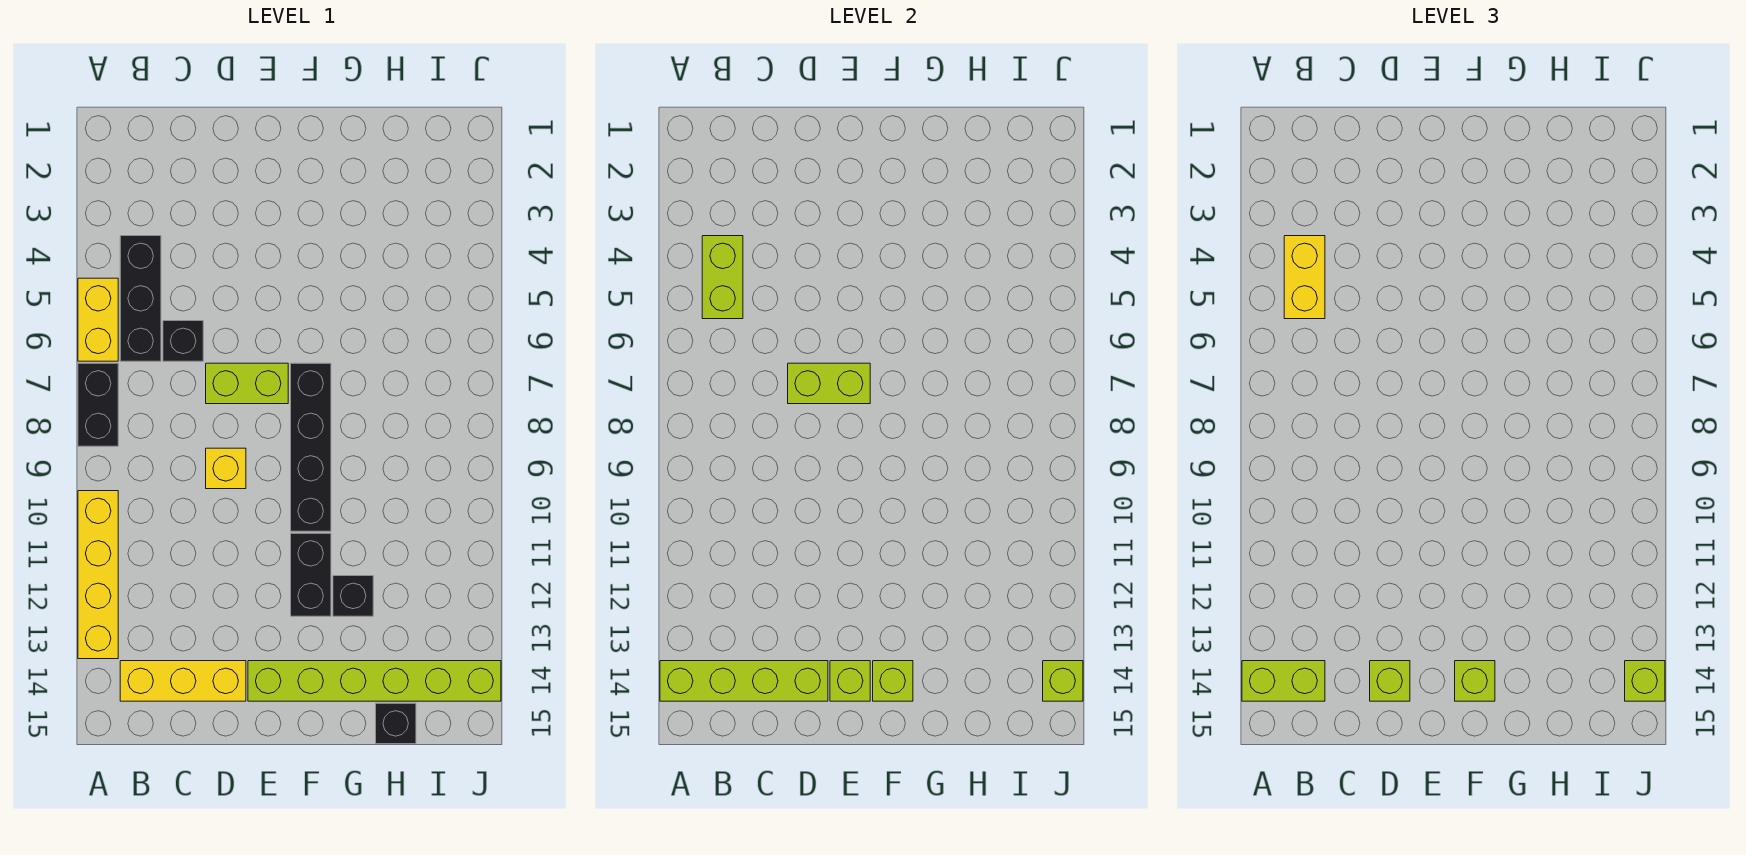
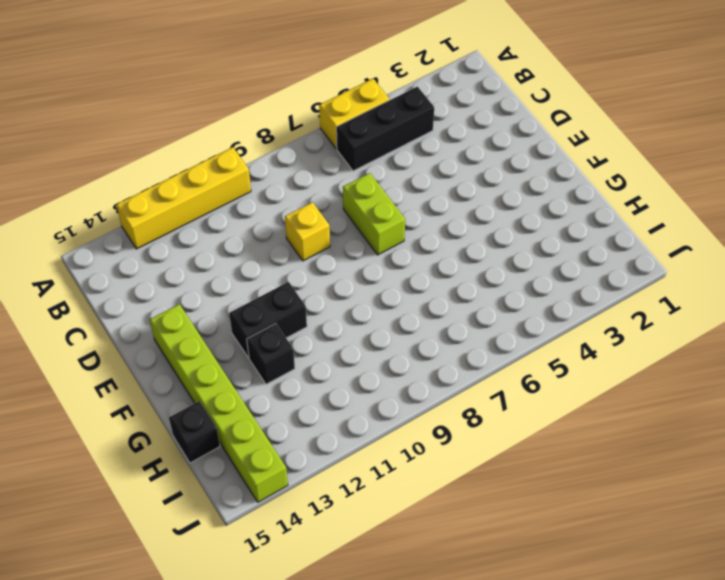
none -> black brick A7:A8 level 1
none -> yellow brick B14:D14 level 1
none -> black brick C6 level 1

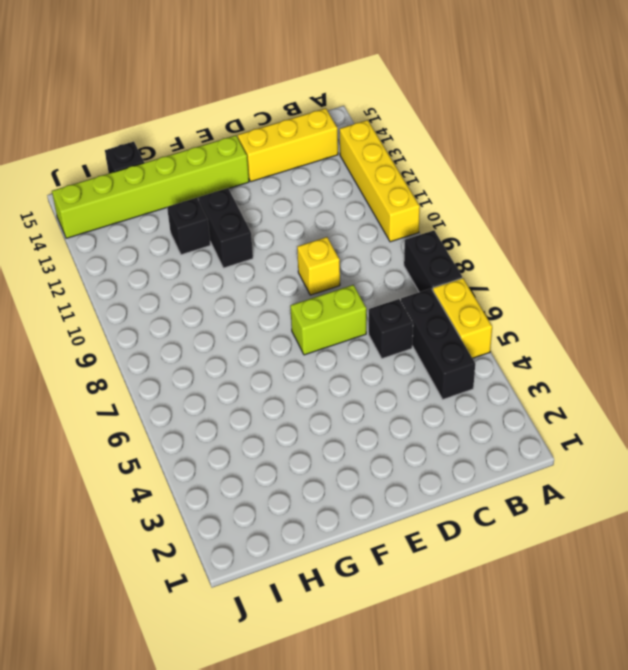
none -> black brick F7:F10 level 1
none -> lime brick A14:D14 level 2
none -> lime brick B4:B5 level 2

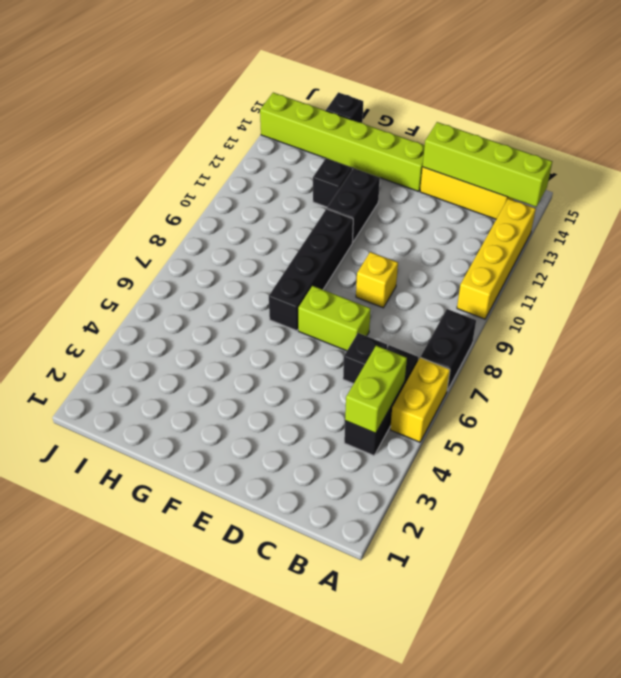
none -> lime brick D7:E7 level 2
none -> lime brick E14 level 2
none -> lime brick F14 level 2

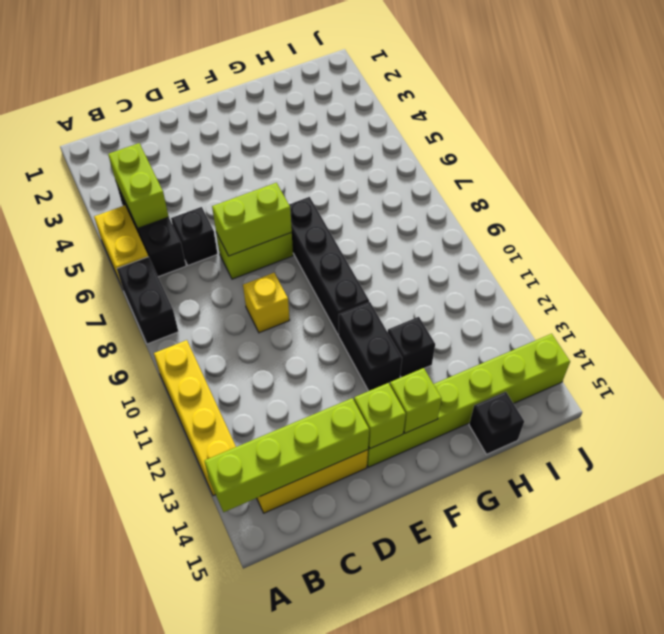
none -> lime brick J14 level 2
none -> lime brick A14:B14 level 3
none -> yellow brick B4:B5 level 3

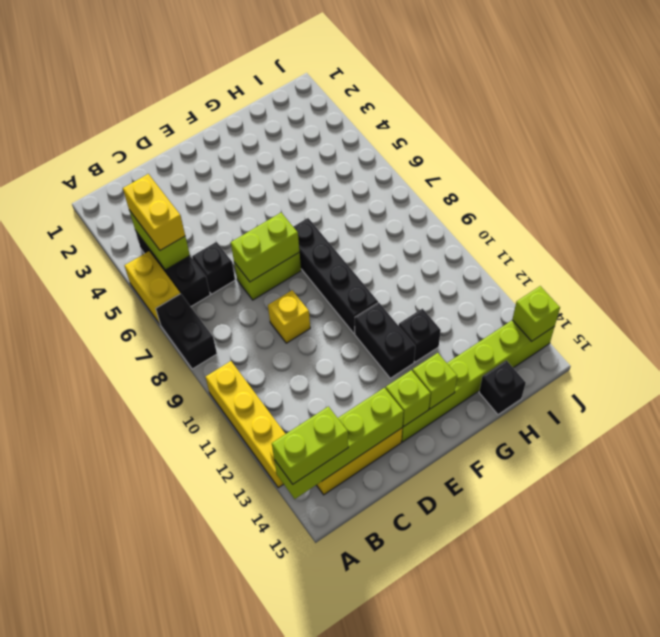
none -> lime brick D14 level 3
none -> lime brick F14 level 3
none -> lime brick J14 level 3

